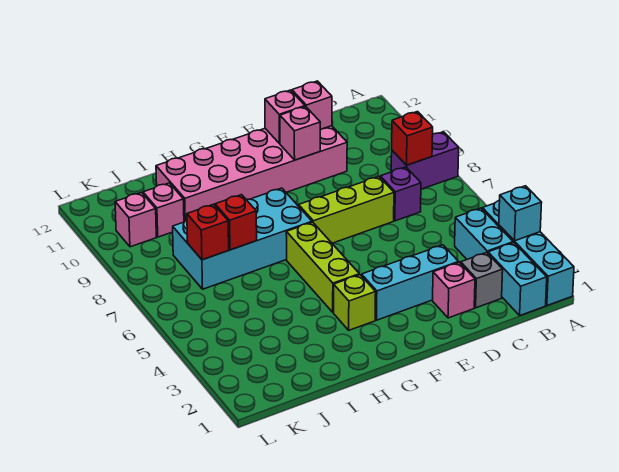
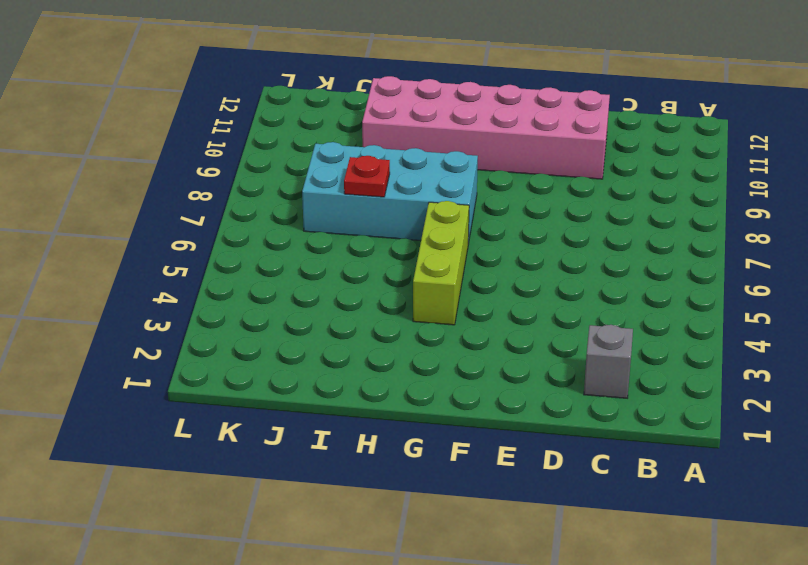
red plate I7 level 2 -> red brick I7 level 2
none -> cyan brick A1:A4 level 1
none -> purple brick A8:B8 level 1
none -> cyan brick B1:B2 level 1

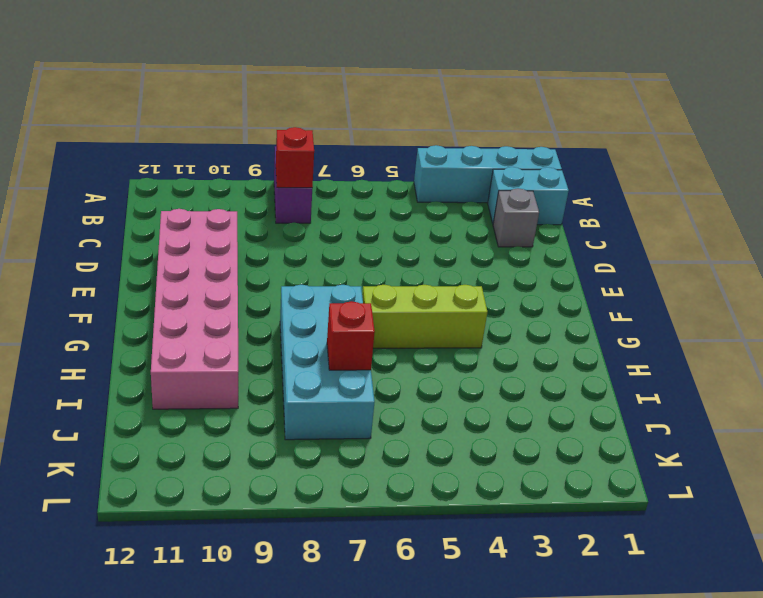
none -> cyan brick B3:B4 level 1
none -> purple brick C7 level 1
none -> pink brick D2 level 1

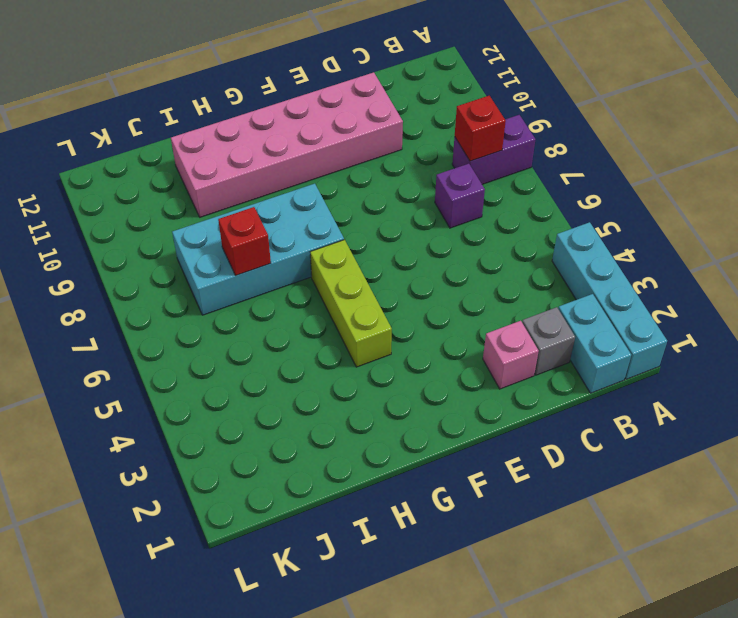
none -> cyan brick B3:B4 level 1
none -> cyan brick D3:F3 level 1
none -> lime brick D7:F7 level 1

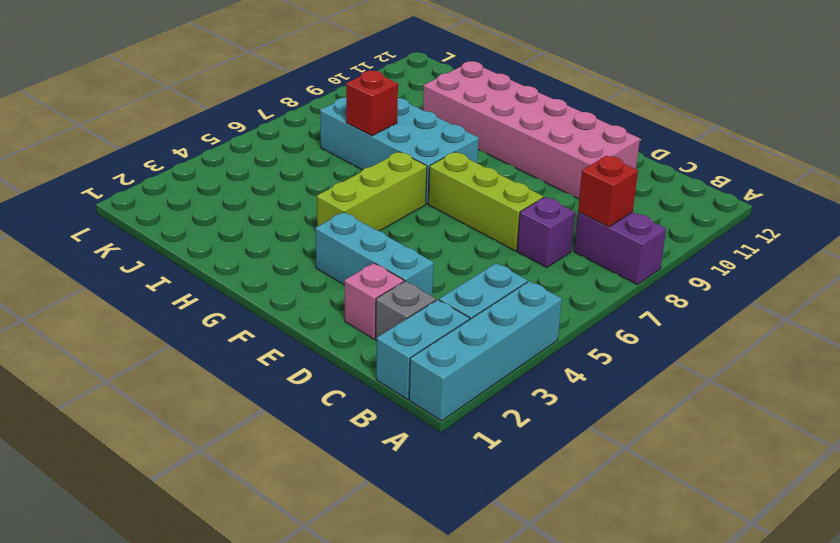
none -> lime brick G3 level 1
none -> pink brick J10 level 1
none -> pink brick K10 level 1

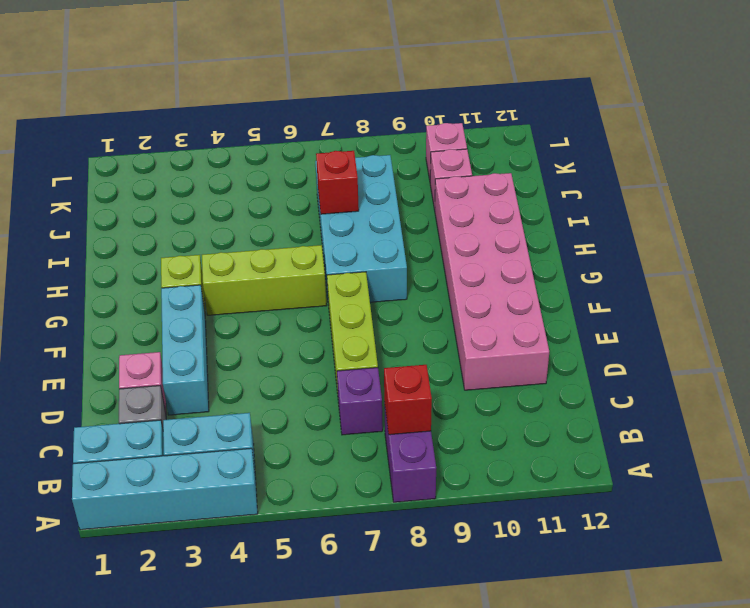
none -> cyan brick A3 level 2
none -> pink brick D11 level 2
none -> pink brick E10 level 2

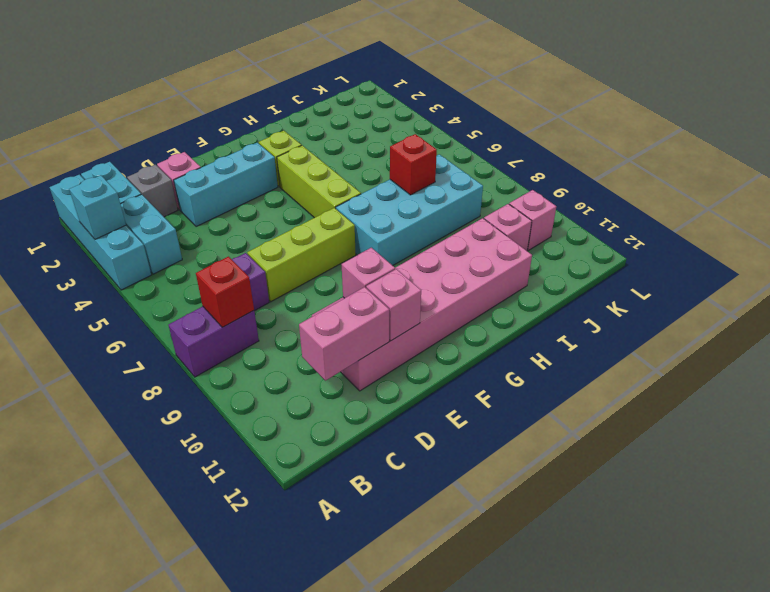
pink brick C11:D11 level 2 -> pink brick D11 level 2
none -> red brick J7 level 2

